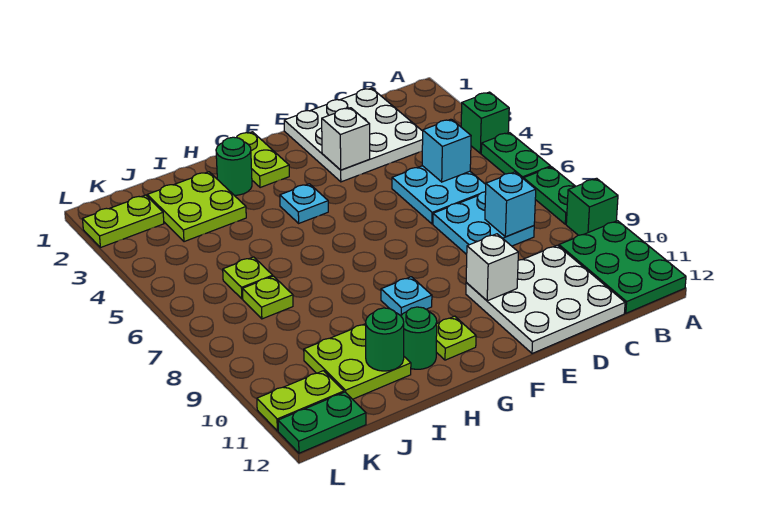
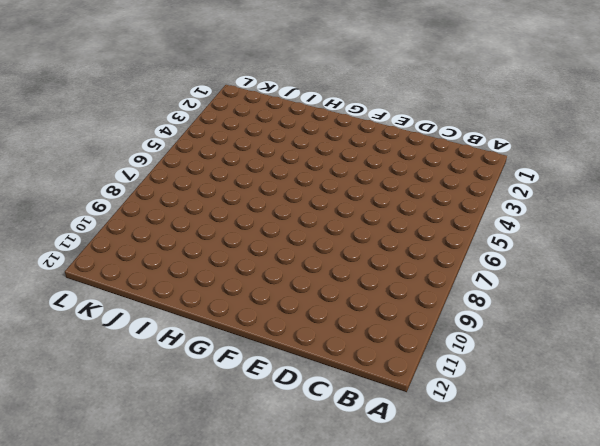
none -> green brick A4 level 1
none -> green plate A5:A6 level 1
none -> green plate A7:A8 level 1

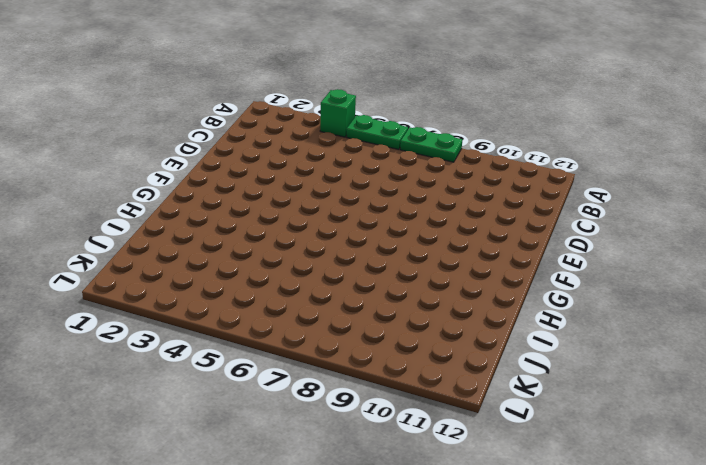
none -> green brick A9 level 1
none -> green plate A10:B12 level 1
none -> white plate C1:E3 level 1

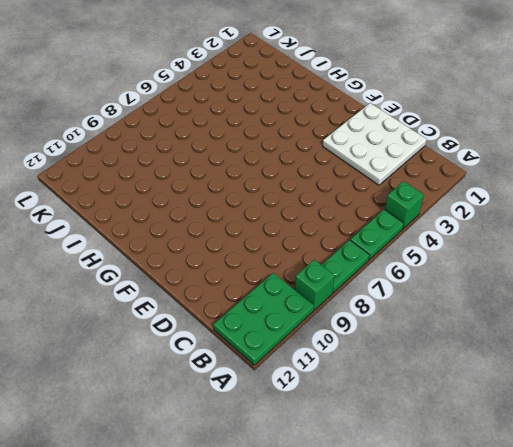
none -> cyan plate C5:D6 level 1
none -> cyan plate C7:D8 level 1
none -> white plate C10:E12 level 1

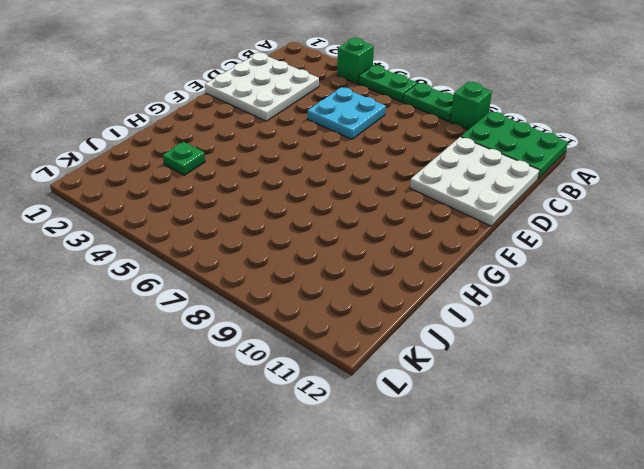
green plate I3 level 1 -> lime plate I2:J3 level 1
none -> cyan plate C7:D8 level 1
none -> lime plate G1:G2 level 1
none -> cyan plate G4 level 1

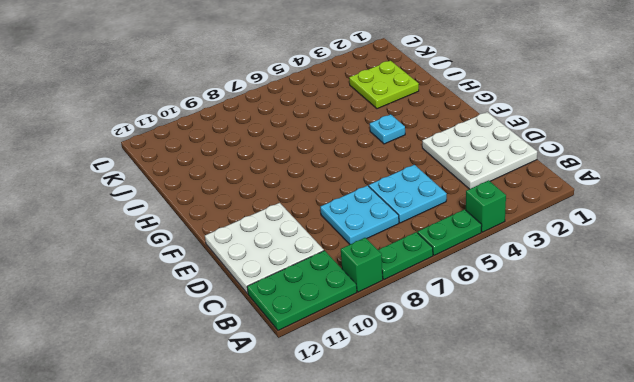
none -> lime plate G1:G2 level 1
none -> cyan plate G9 level 1
none -> lime plate G11 level 1

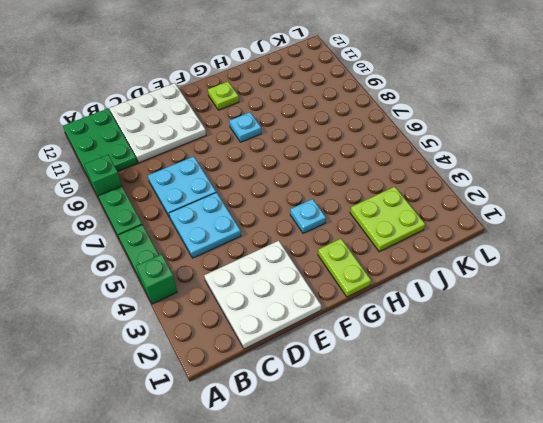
none -> green round brick H2 level 1
none -> green round brick H11 level 1
none -> lime plate I10:J11 level 1

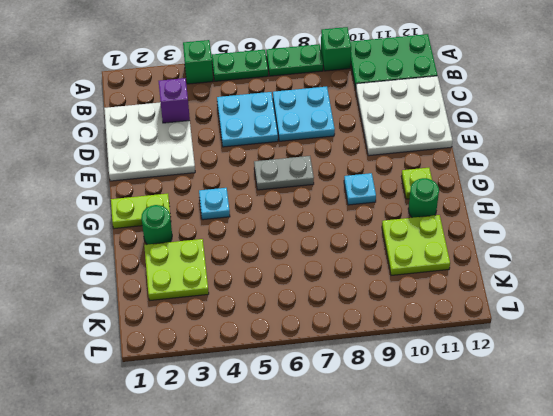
purple brick C3 level 2 -> none
grey plate F6:F7 level 1 -> none
none -> lime plate J6 level 1
none -> lime plate J7 level 1
none -> lime plate K2:L2 level 1

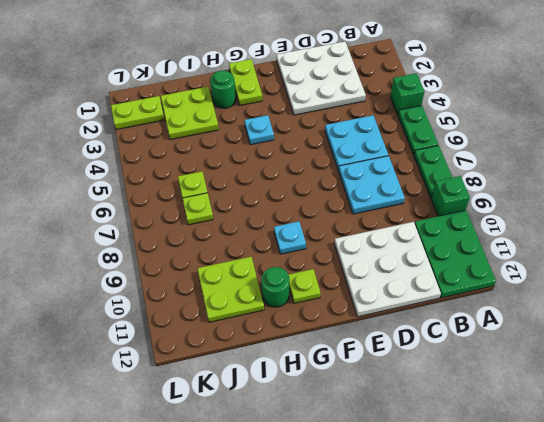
none -> lime plate K11:L11 level 1
none -> green plate K12:L12 level 1
none -> cyan brick C5 level 2

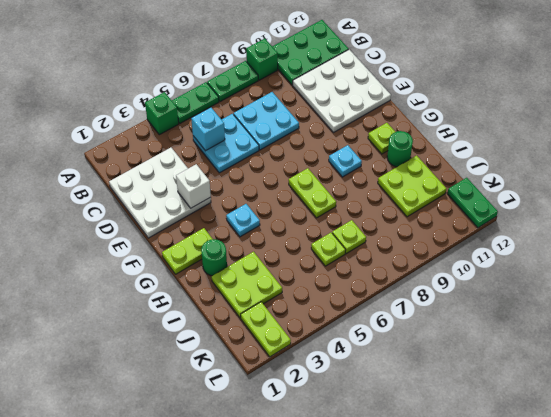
lime plate G7:H7 level 1 -> lime plate K11:L11 level 1
none -> cyan brick C8 level 2
none -> white brick E10 level 2
none -> green round brick I11 level 2

